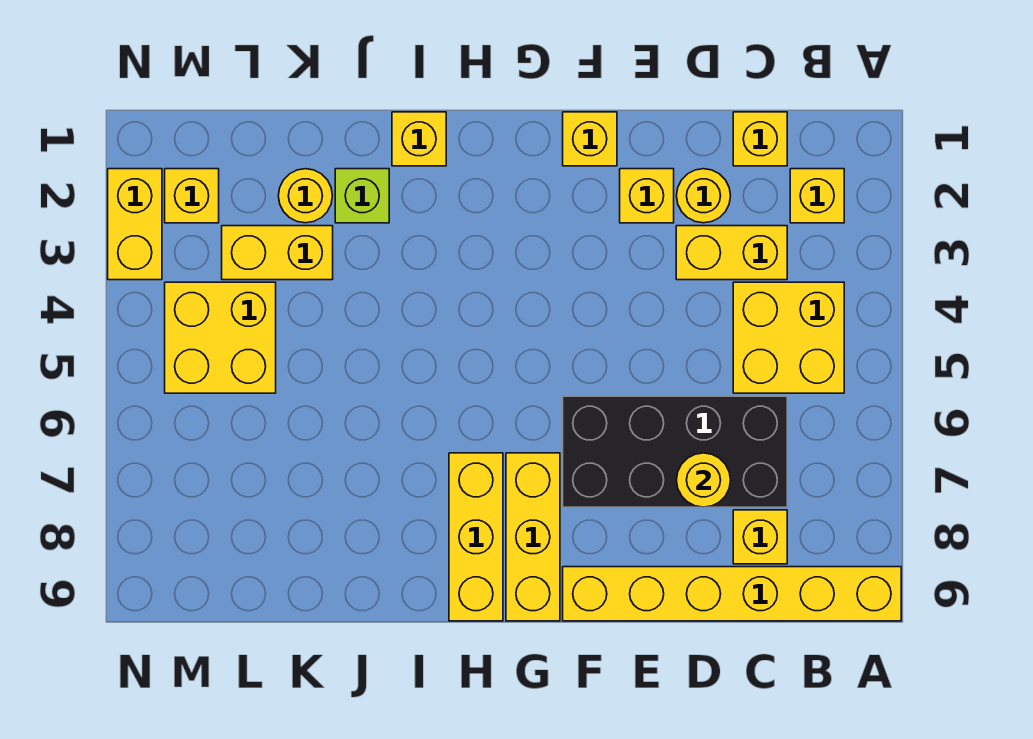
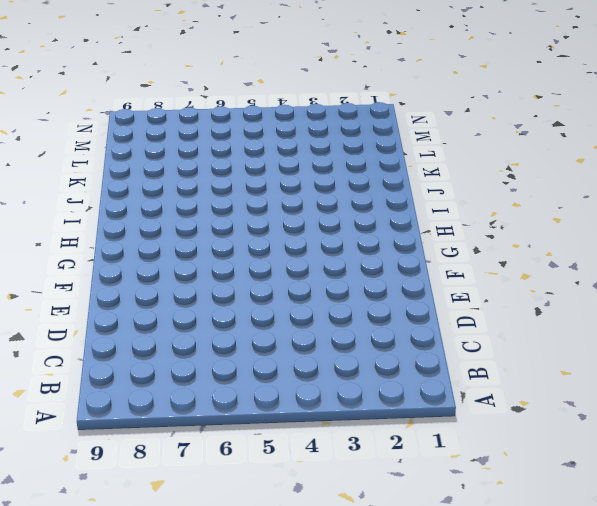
none -> yellow brick A9:F9 level 1
none -> yellow brick B2 level 1
none -> yellow brick B4:C5 level 1

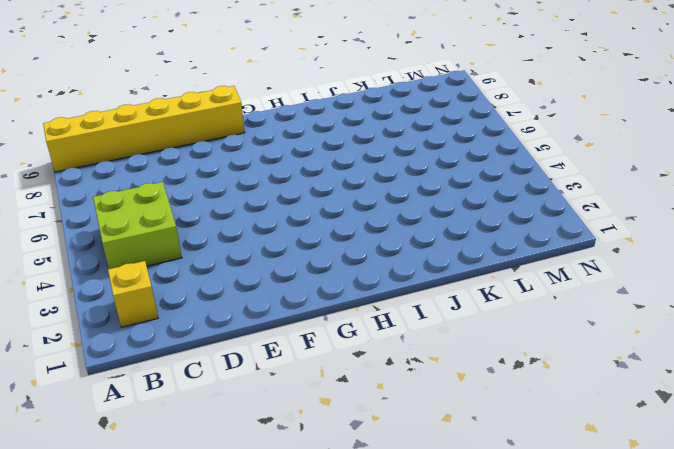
lime brick B4:C5 level 1 -> yellow brick B4:C5 level 1
none -> yellow brick C1 level 1
none -> yellow brick C3:D3 level 1
none -> black brick C6:F7 level 1

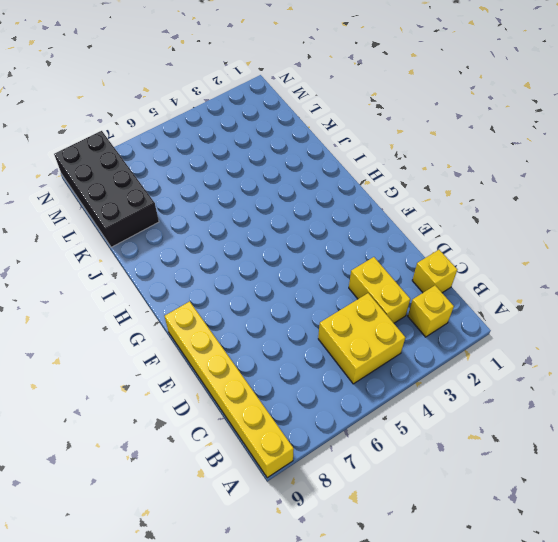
black brick K8:N9 level 1 -> black brick C6:F7 level 1
none -> yellow brick C8 level 1
none -> yellow round brick D2 level 1
none -> yellow brick E2 level 1

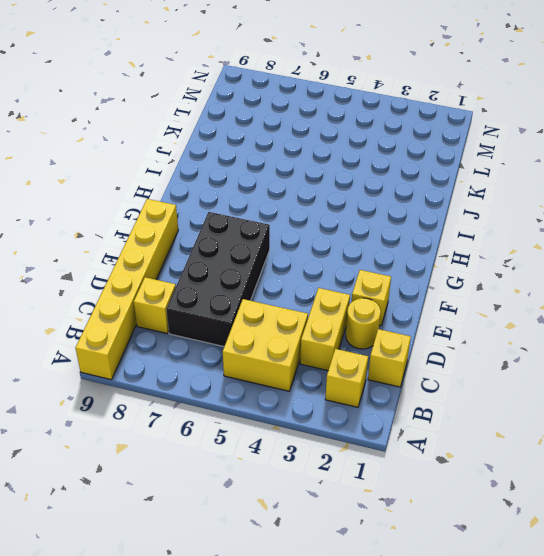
none -> yellow brick F1 level 1
none -> yellow brick G7:G9 level 1
none -> yellow brick H7:H9 level 1

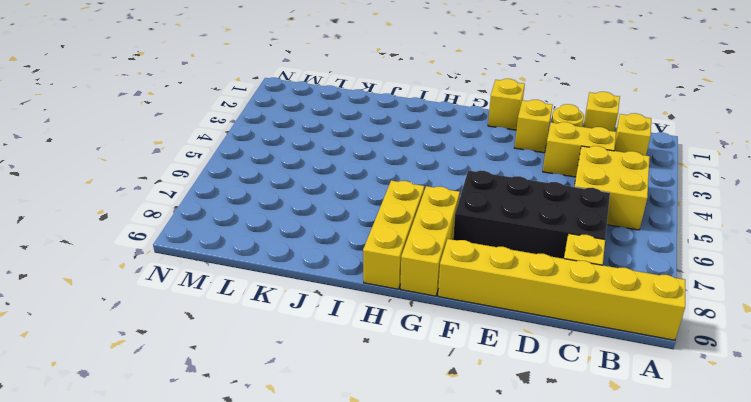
none -> yellow brick I1 level 1
none -> lime brick J2 level 1
none -> yellow round brick K2 level 1

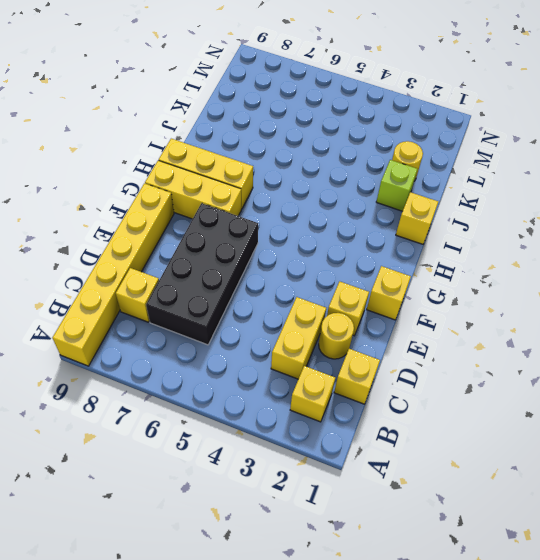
none -> yellow brick B4:C5 level 1
none -> yellow brick K3:L3 level 1
none -> yellow brick L4:M5 level 1

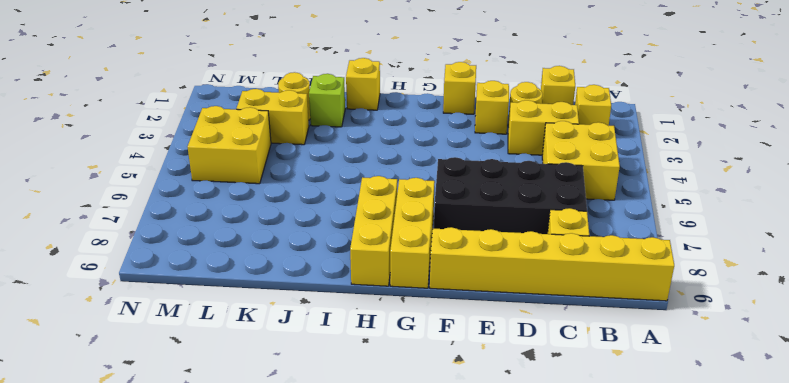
none -> yellow brick M2 level 1
none -> yellow brick N2:N3 level 1
none -> yellow round brick D7 level 2

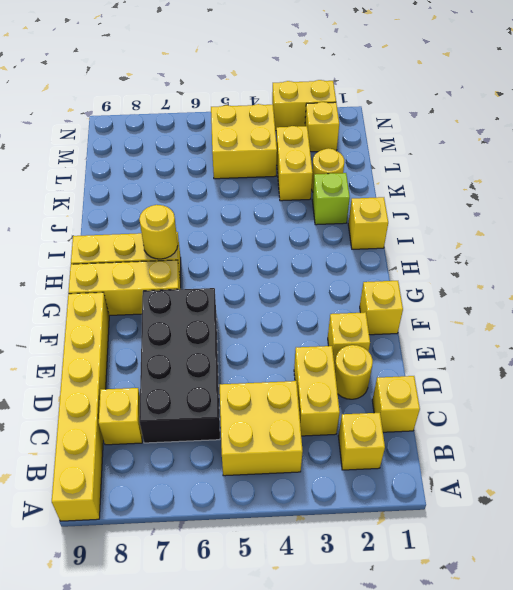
yellow round brick H7 level 2 -> yellow round brick D7 level 2

